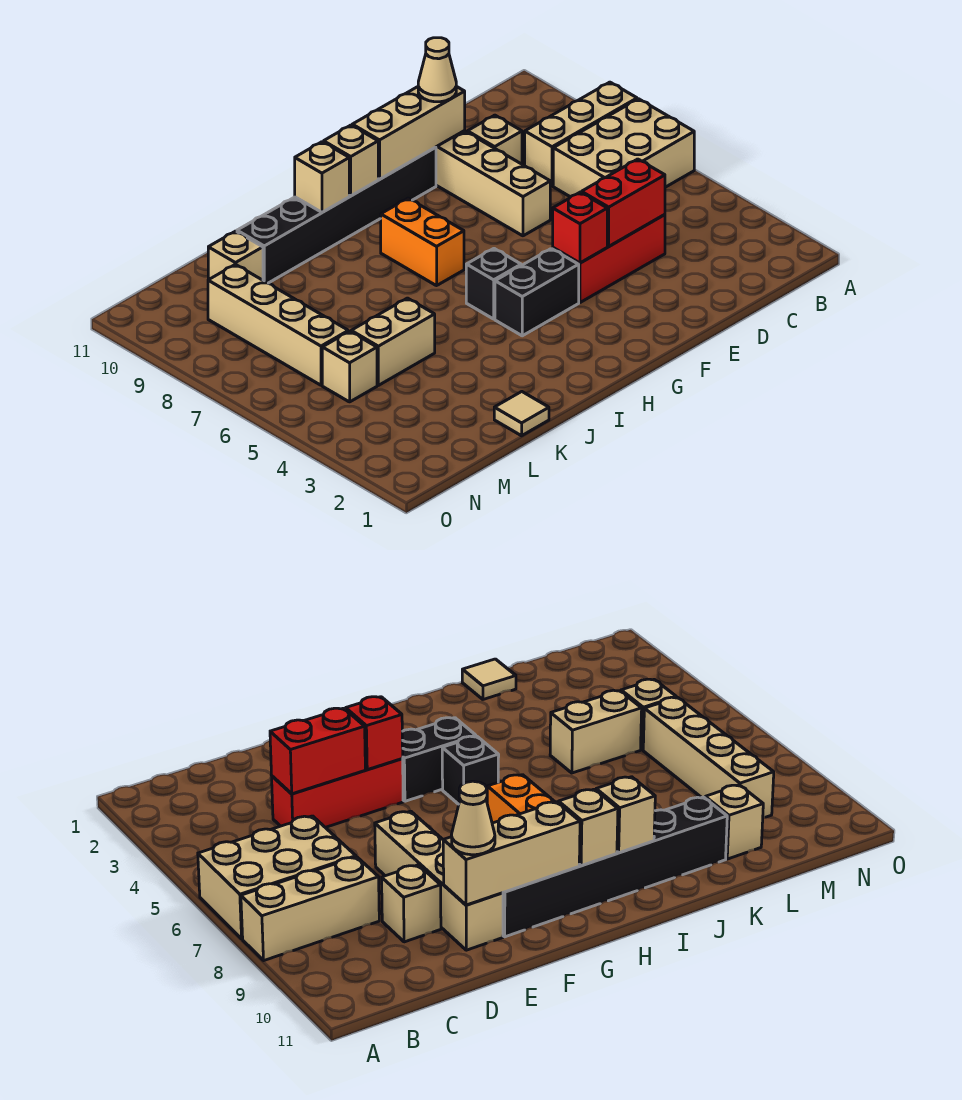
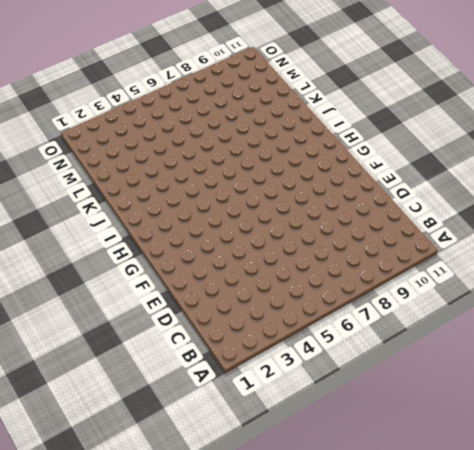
none -> tan brick A6:C7 level 1
none -> tan brick A8:C8 level 1
none -> red brick D4:F4 level 1

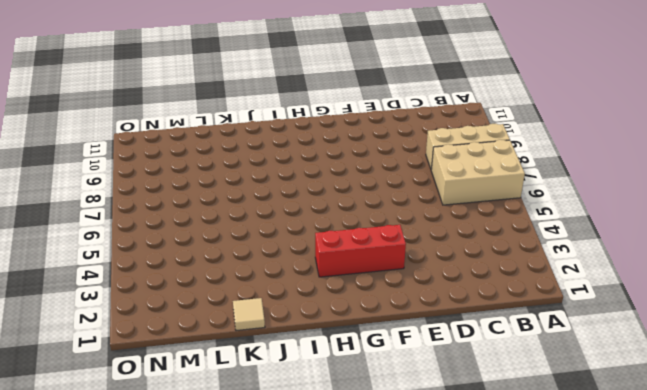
red brick F3:H3 level 1 -> red brick D4:F4 level 1
none -> tan brick D9 level 1
none -> tan brick E7:E10 level 1
none -> black brick F10:K10 level 1

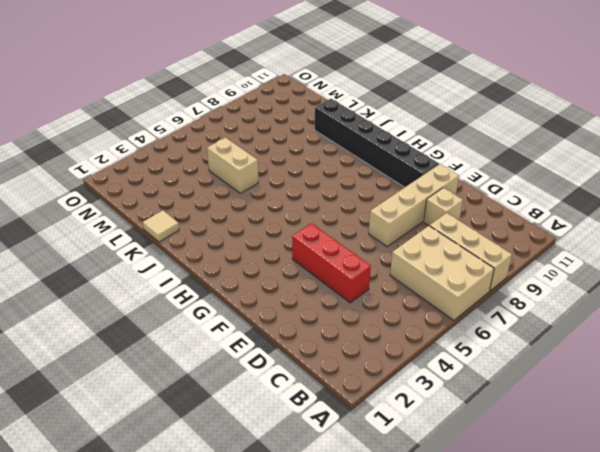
none -> black brick G4:H4 level 1
none -> black brick H5 level 1
none -> orange brick H7:H8 level 1

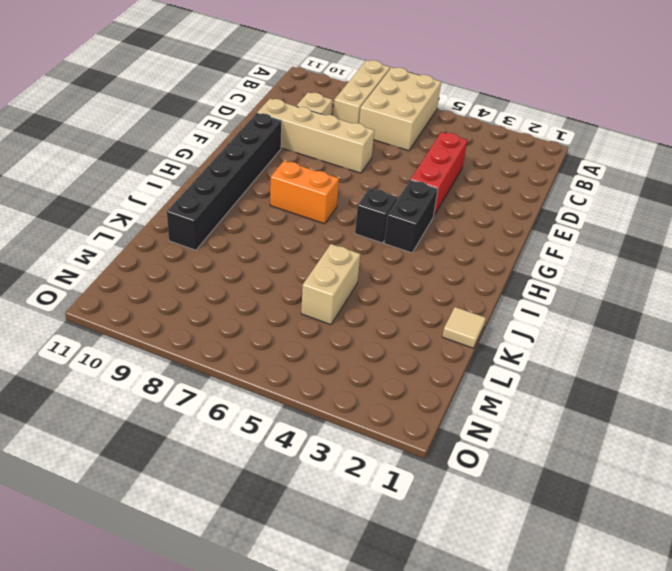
none -> tan brick L10 level 1
none -> tan brick M5 level 1
none -> tan brick M6:M9 level 1

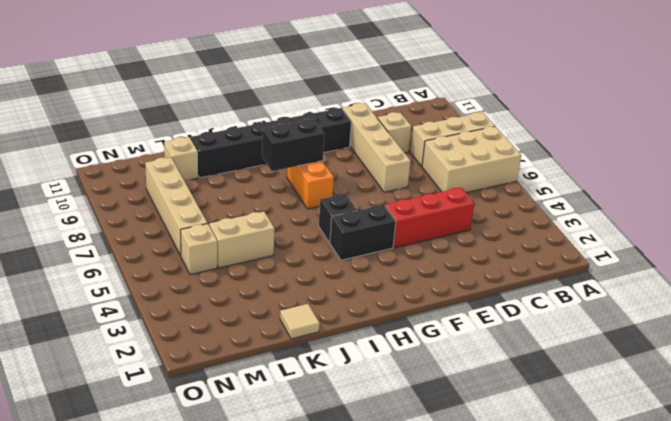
black brick H8:I8 level 2 -> none
none -> red brick D4:E4 level 2
none -> tan brick E10:G10 level 2
none -> red brick F4 level 2

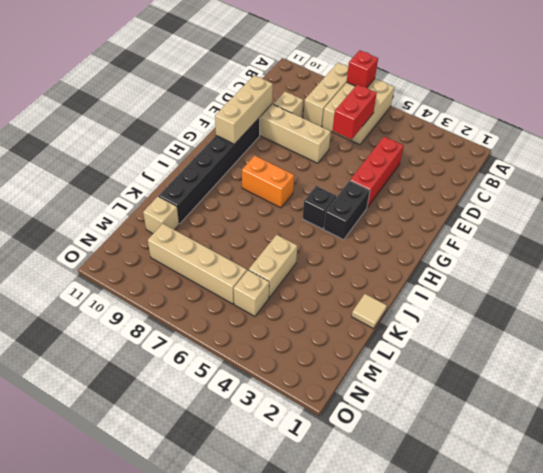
red brick A7 level 2 -> red brick F4 level 2
red brick C6:D6 level 2 -> red brick D4:E4 level 2
none -> tan brick H10 level 2
none -> tan brick I10 level 2
none -> tan cone E10 level 3

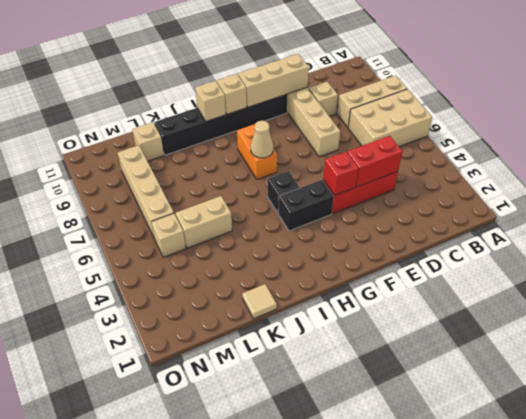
tan cone H7 level 2 -> tan cone E10 level 3

